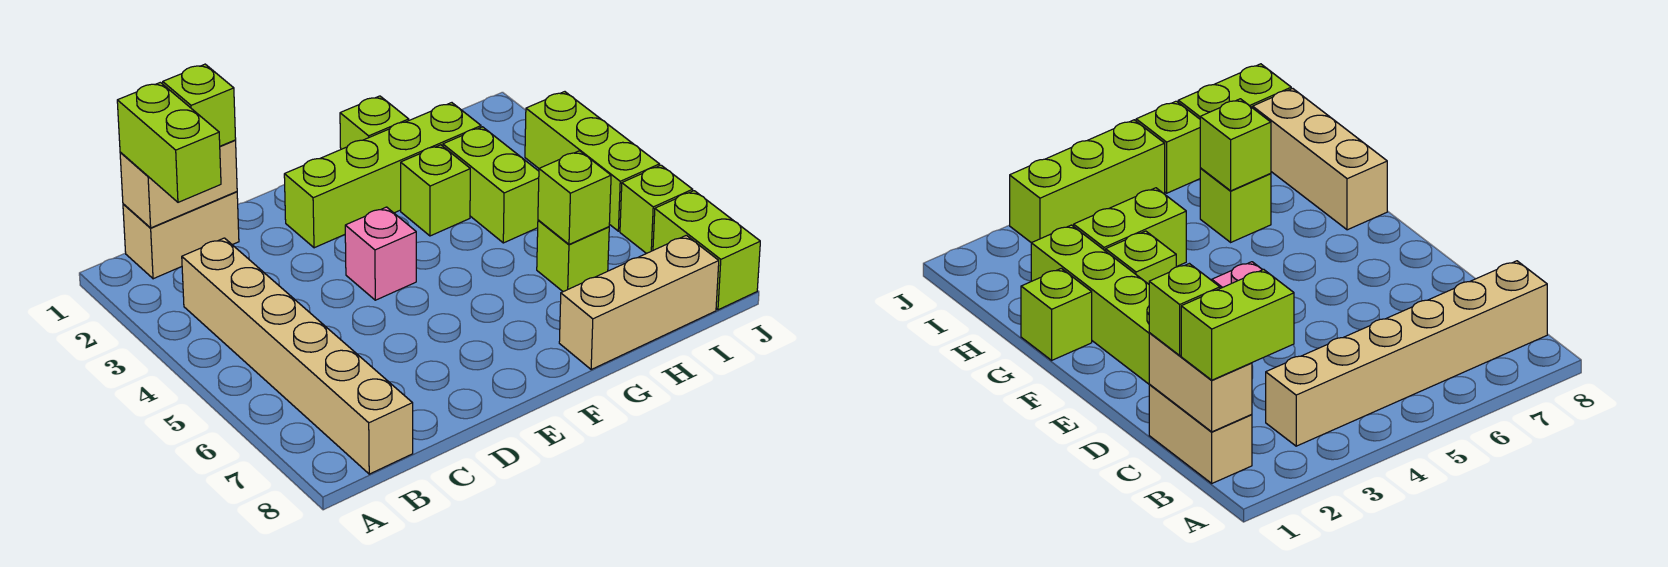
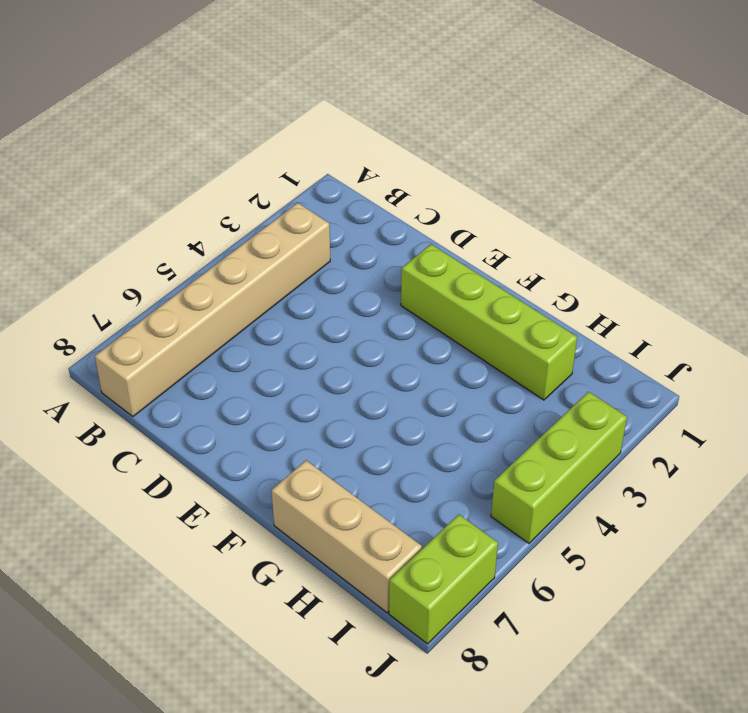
none -> tan brick B1:C1 level 1
none -> pink brick E4 level 1
none -> lime brick G1 level 1

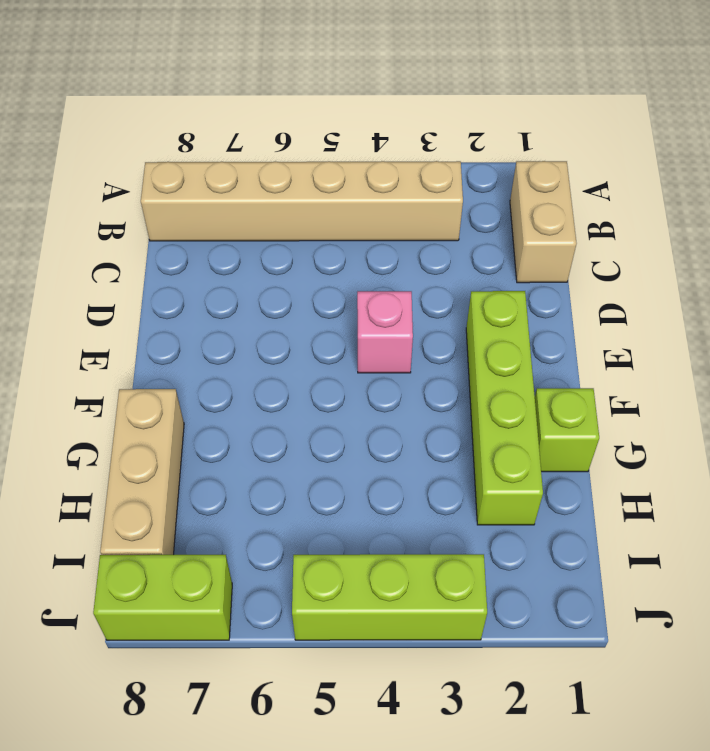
none -> lime brick G3 level 1
none -> lime brick H3:H4 level 1
none -> lime brick H6 level 1

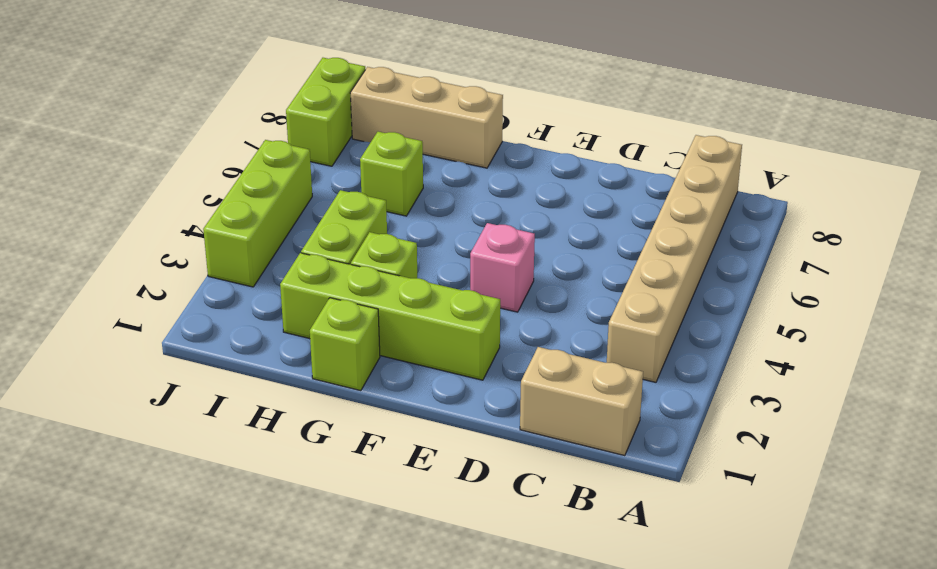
none -> lime brick J6 level 1
none -> tan brick B1:C1 level 2
none -> lime brick H6 level 2

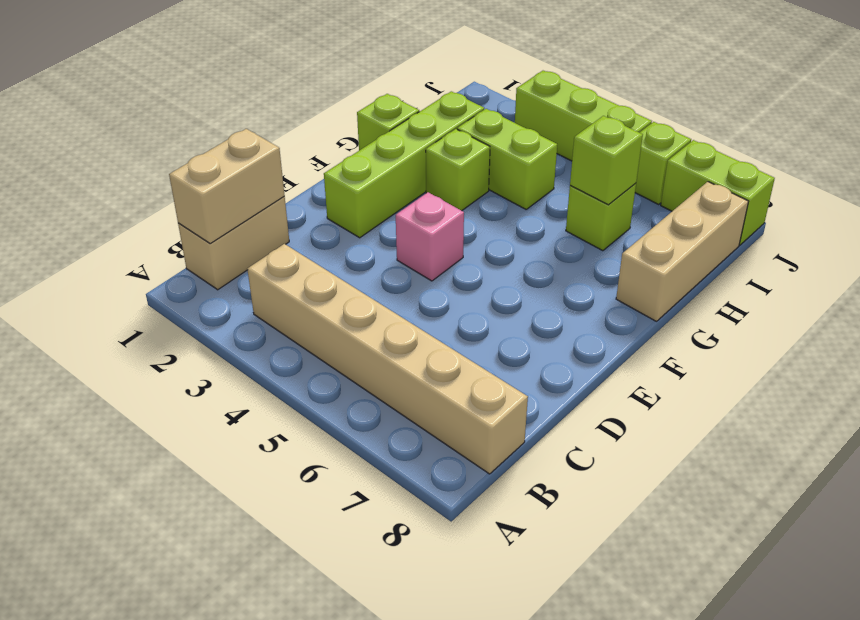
none -> lime brick B1:B2 level 3
none -> lime brick C1 level 3

